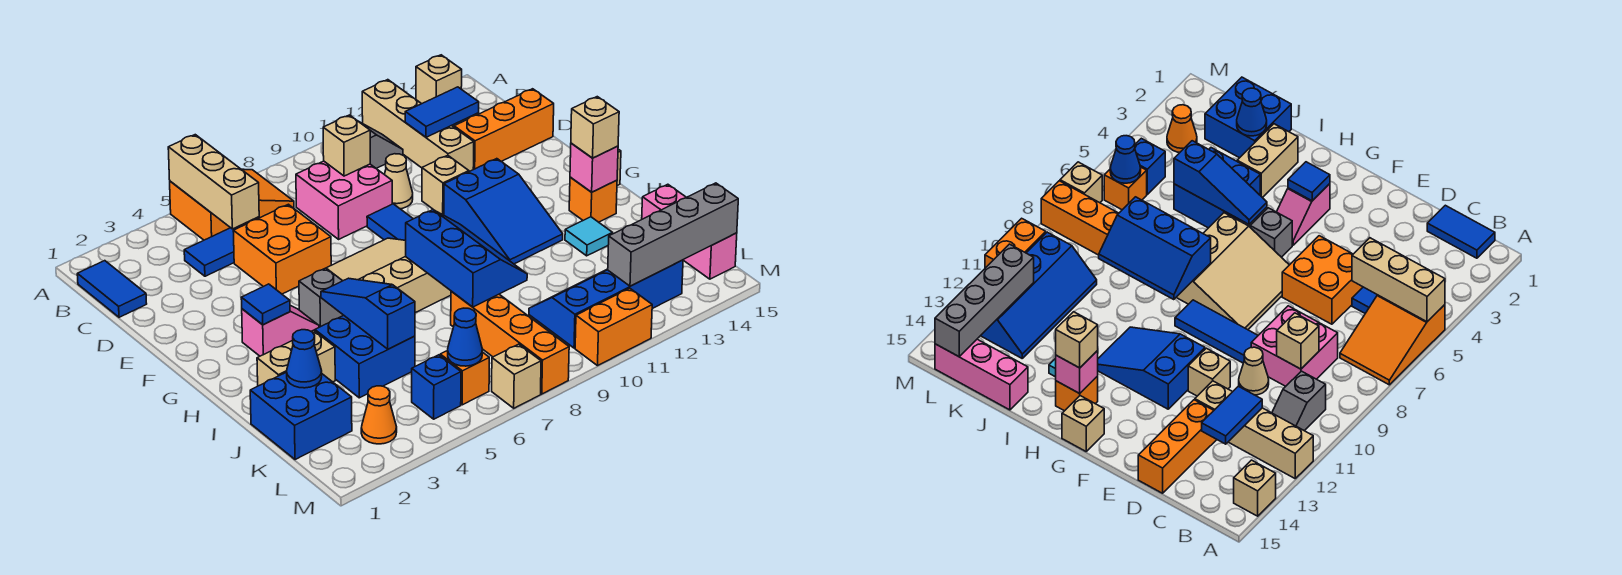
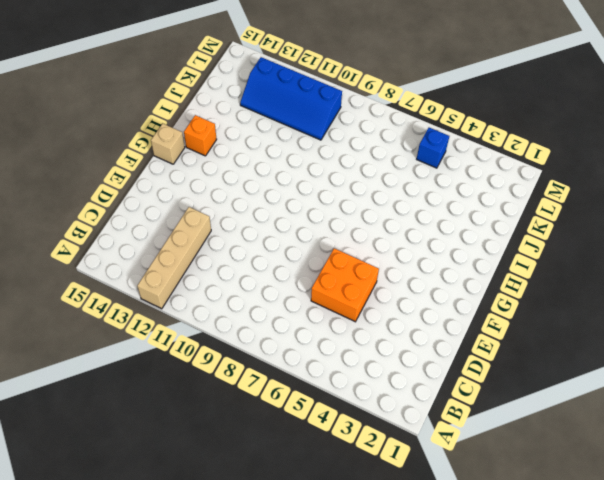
none -> orange slope A5:B7 level 1 top 5
none -> tan brick A14 level 1
none -> blue tile B1:C1 level 1
none -> grey slope B10:B11 level 1 top 10

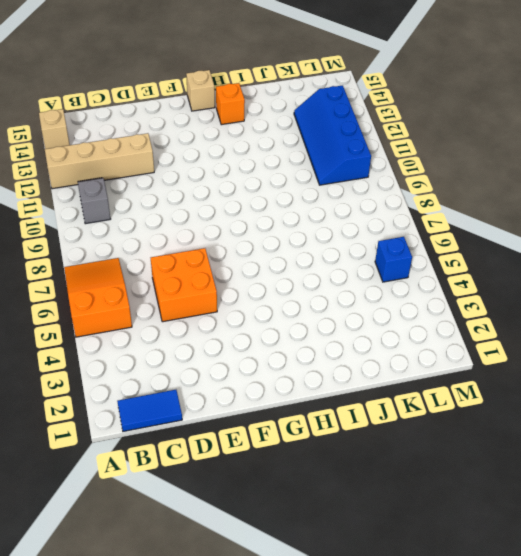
none -> blue tile C4:C5 level 1
none -> pink brick C8:D9 level 1
none -> tan cone D10 level 1
none -> orange brick D13:D15 level 1

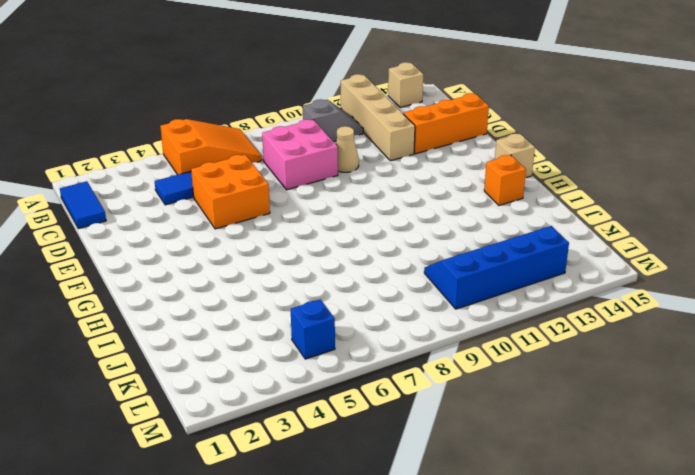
none -> blue tile E9:G9 level 1
none -> tan brick E11 level 1
none -> tan slope F6:H8 level 1 top H
none -> blue slope F11:H12 level 1 top F

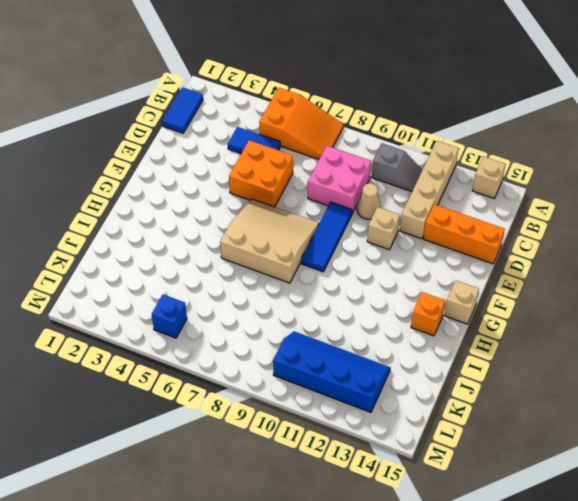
none -> blue slope F11:H12 level 1 top F
none -> pink slope G3:G4 level 1 top 3
none -> grey brick G5 level 1
none -> tan brick I2:I3 level 1

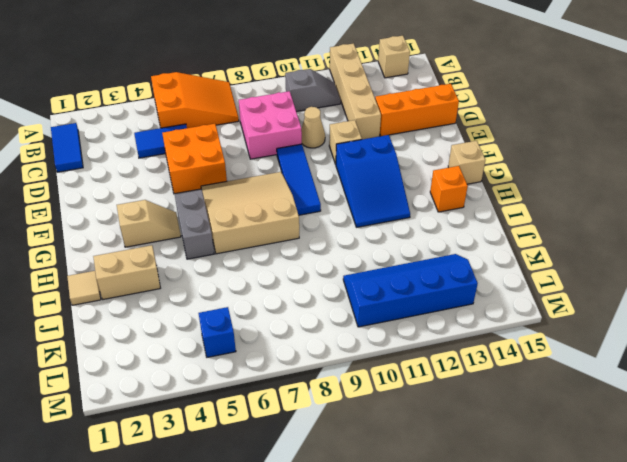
tan slope G3:G4 level 1 top 3 -> pink slope G3:G4 level 1 top 3
grey brick G5:H5 level 1 -> grey brick G5 level 1
tan tile I1 level 1 -> none
none -> blue brick I4:J5 level 1
none -> cyan tile I13 level 1
none -> blue brick J1:K2 level 1
none -> orange brick J8:M8 level 1

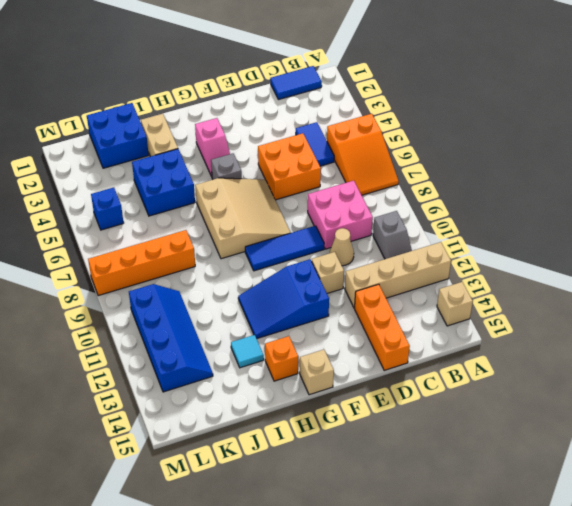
none -> pink brick J15:L15 level 1
none -> orange cone L3 level 1
none -> orange brick L6 level 1
none -> tan brick M7 level 1

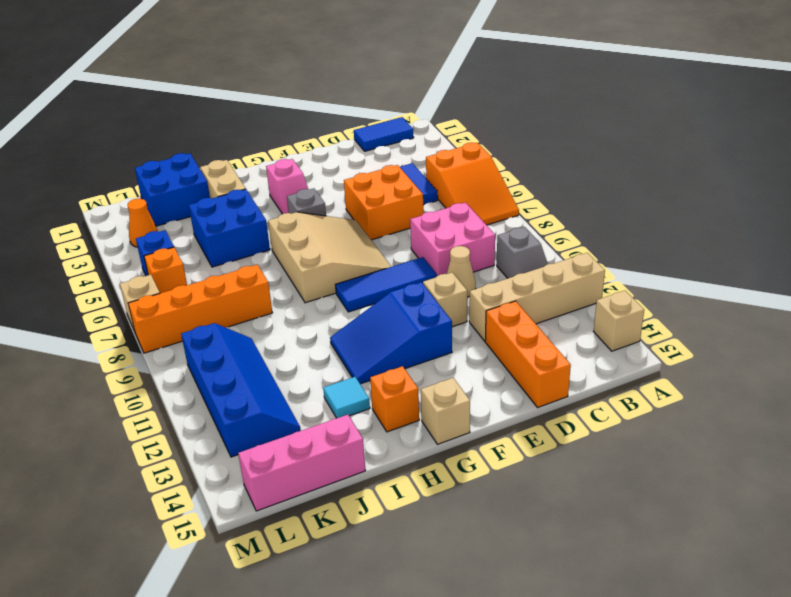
none -> orange brick M10:M11 level 1
none -> tan brick A5:C5 level 2
none -> tan brick C9 level 2
none -> blue tile C12:C13 level 2

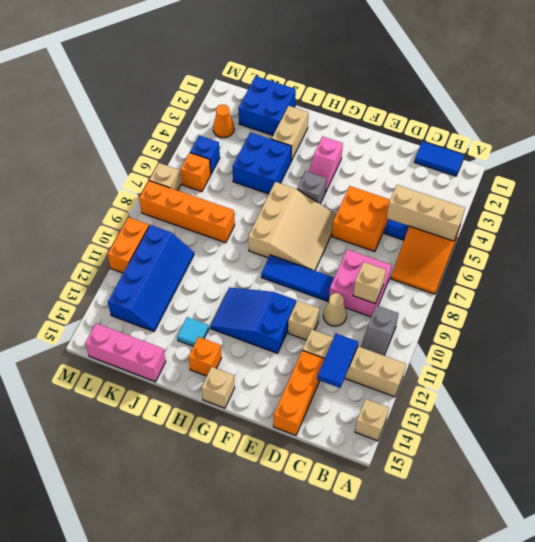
none -> blue tile G3 level 2
none -> blue slope H5:J5 level 2 top J
none -> blue slope H8:J9 level 2 top 8
none -> pink brick H14 level 2

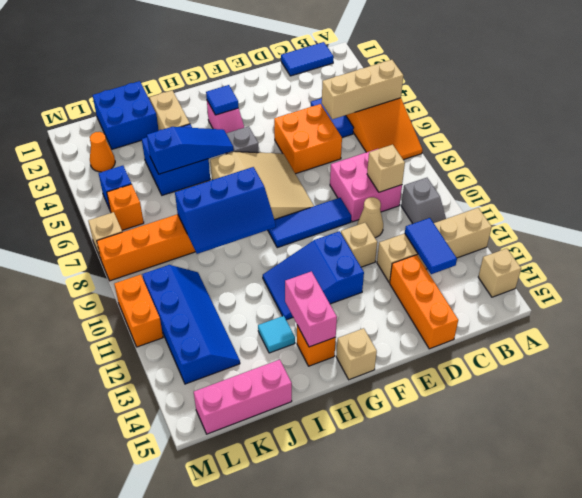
pink brick H13:H14 level 2 -> pink brick H14 level 2
none -> blue cone J2 level 2
none -> blue cone L6 level 2
none -> grey brick L12:L15 level 2
none -> tan brick H14 level 3

